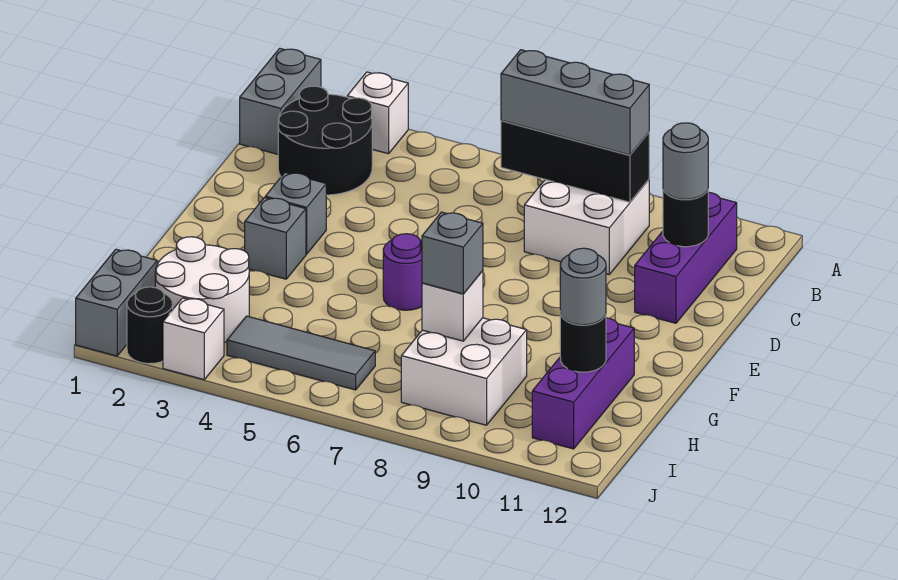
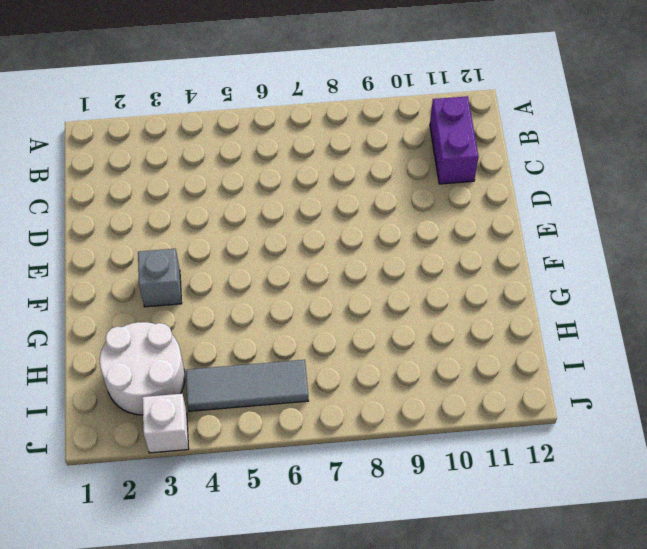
purple brick B11:C11 level 1 -> purple brick B11:D11 level 1
none -> grey brick A1:B1 level 1
none -> white brick A3 level 1
none -> black round brick B2:C3 level 1

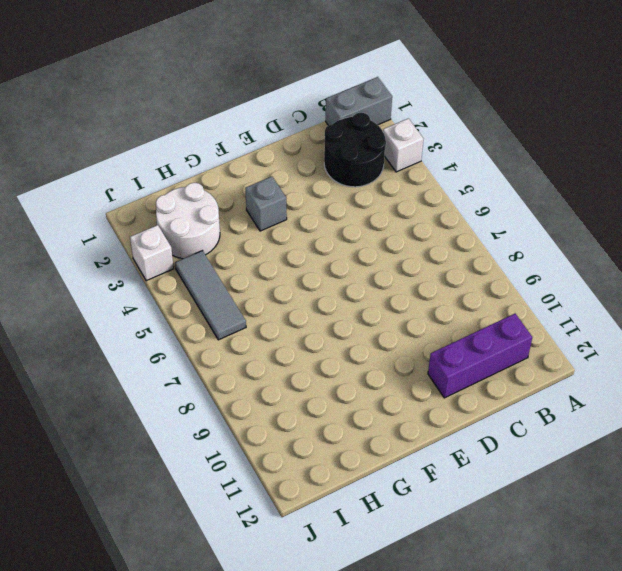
none -> white brick B8:C9 level 1
none -> grey brick E3 level 1
none -> purple round brick F6 level 1

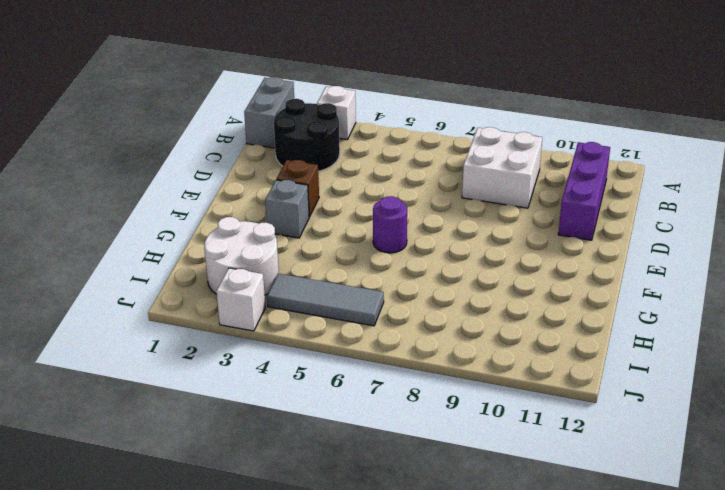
brown brick E3 level 1 -> grey brick E3 level 1
none -> purple brick G11:I11 level 1
none -> white brick H8:I9 level 1
none -> grey brick I1:J1 level 1

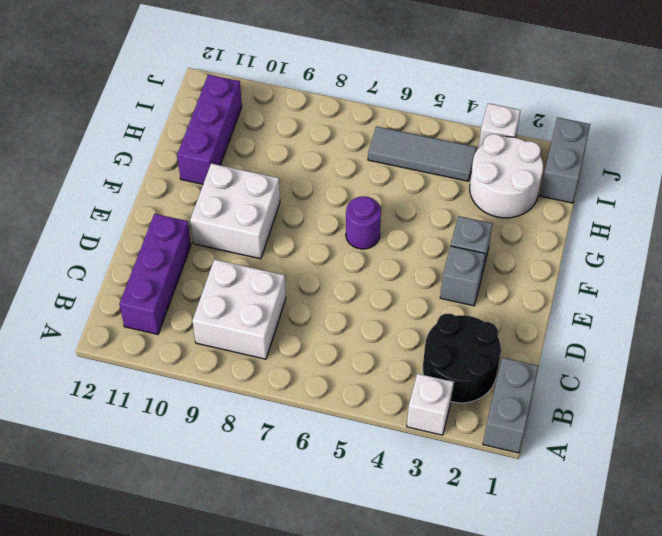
white brick E9:F10 level 1 -> white brick H8:I9 level 1
none -> black round brick J2 level 1
none -> black brick B7:B9 level 2
none -> black round brick C11 level 2

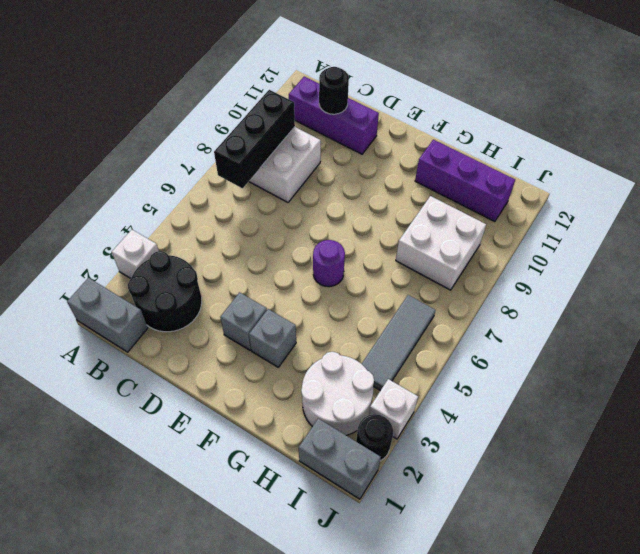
none -> white brick H8 level 2
none -> black round brick H11 level 2
none -> grey brick B7:B9 level 3

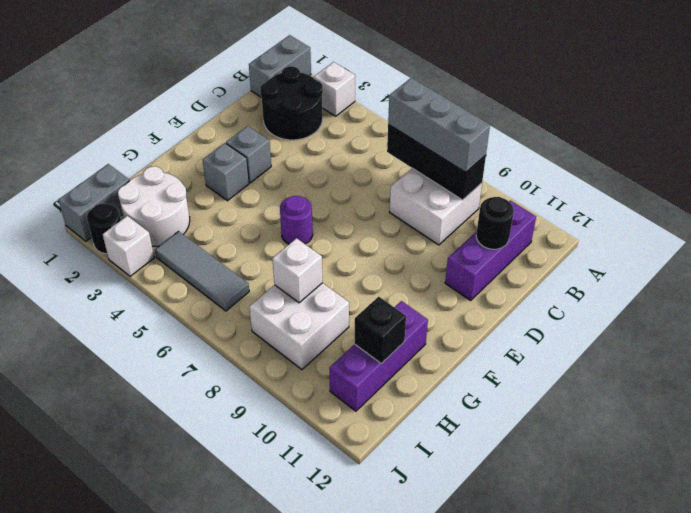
black brick H11 level 2 -> black round brick H11 level 2
none -> grey round brick C11 level 3
none -> grey brick H8 level 3
none -> grey round brick H11 level 3

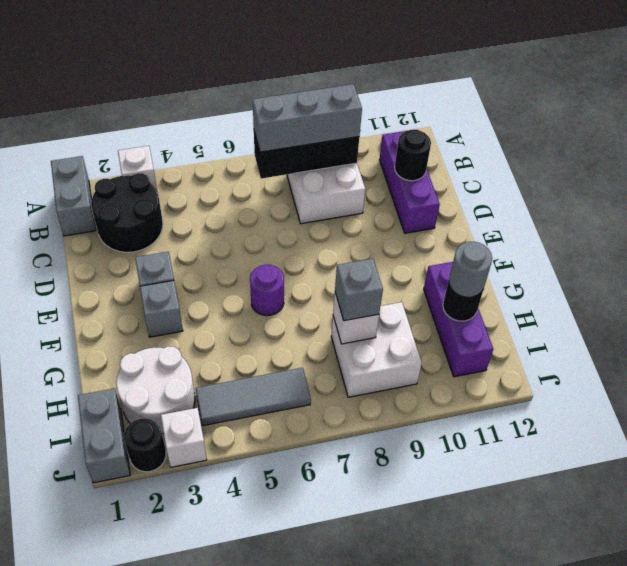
none -> grey round brick C11 level 3

